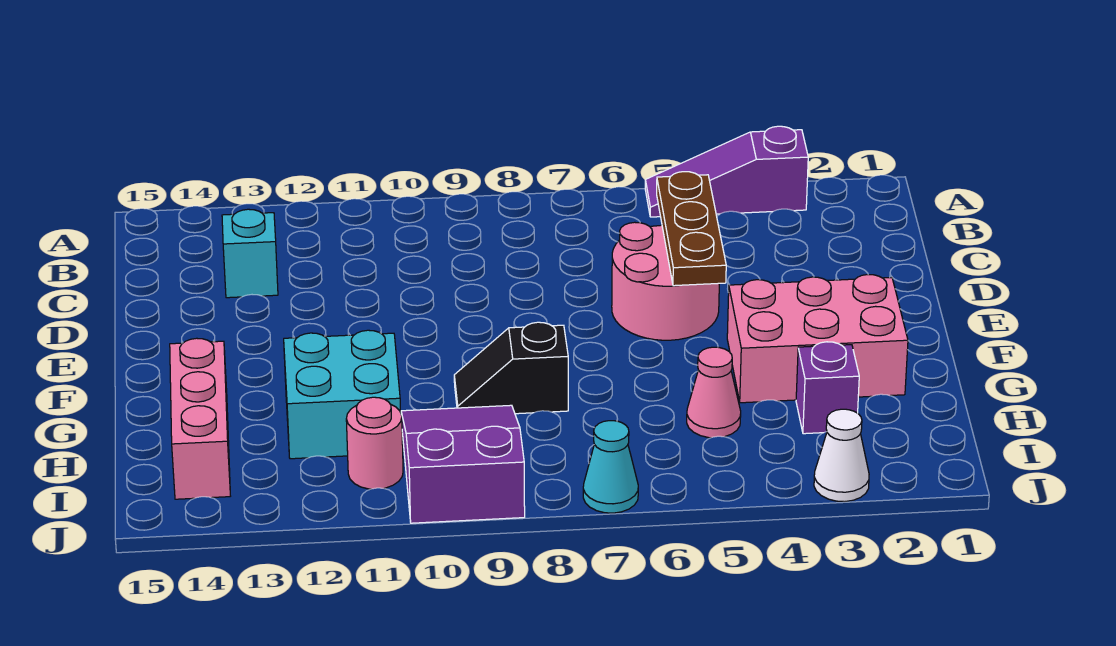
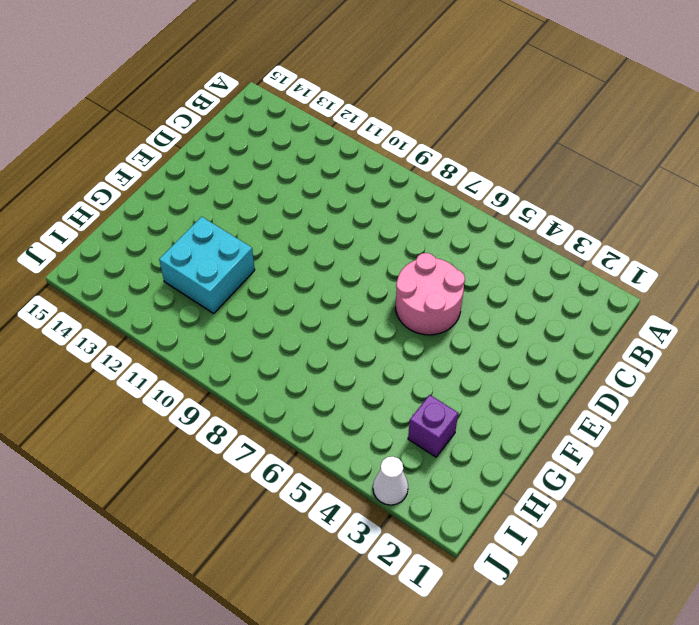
none -> purple slope A3:A5 level 1 top 3
none -> cyan brick C13 level 1
none -> pink brick F2:G4 level 1

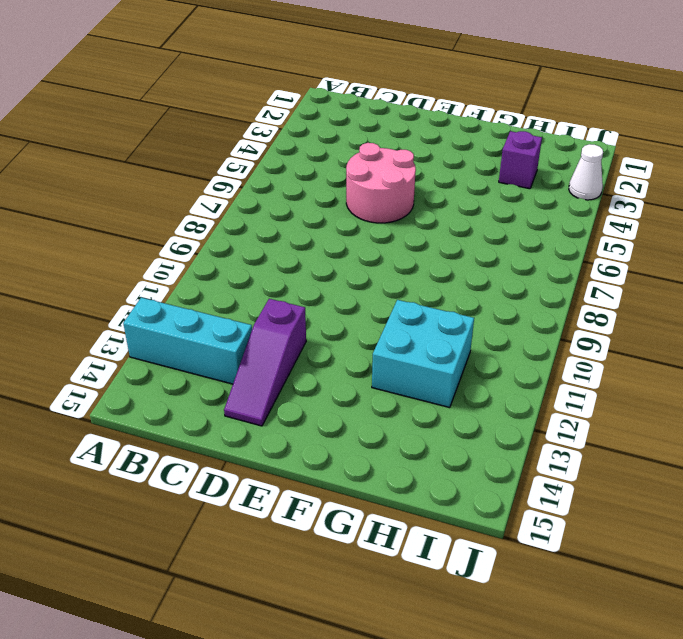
cyan brick A13:C13 level 1 -> cyan brick C13 level 1
purple slope D12:D14 level 1 top 12 -> purple slope A3:A5 level 1 top 3
none -> pink brick F2:G4 level 1
none -> black slope G8:G9 level 1 top 8
none -> pink brick G14:I14 level 1

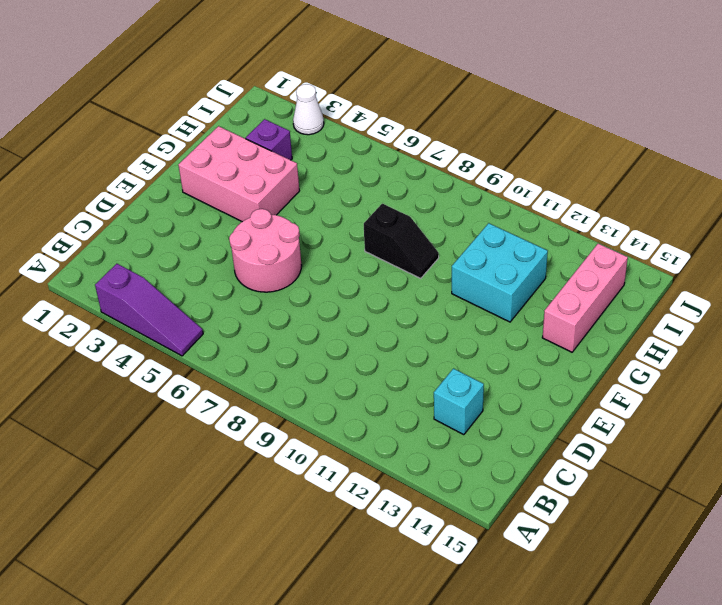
none -> pink cone H5 level 1
none -> purple slope H9:J10 level 1 top J
none -> pink round brick I11 level 1

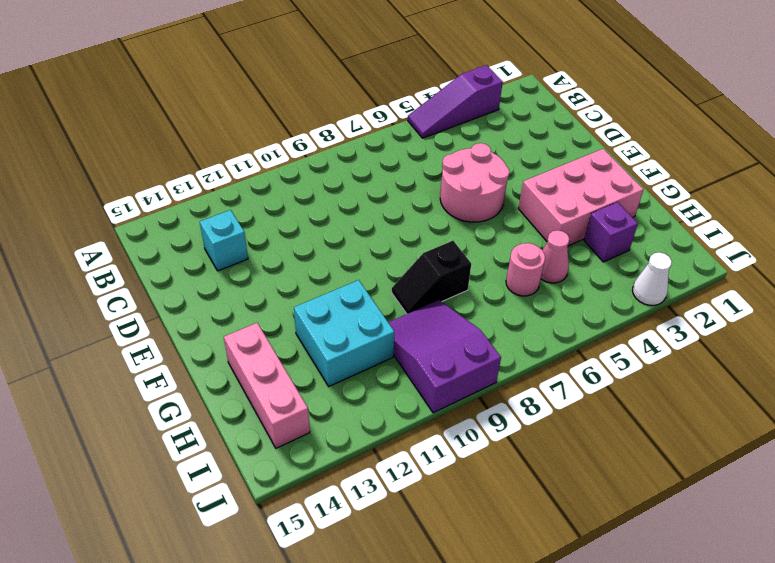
pink round brick H6 level 1 -> pink round brick I11 level 1
none -> cyan cone J7 level 1
none -> brown plate C5:E5 level 2

